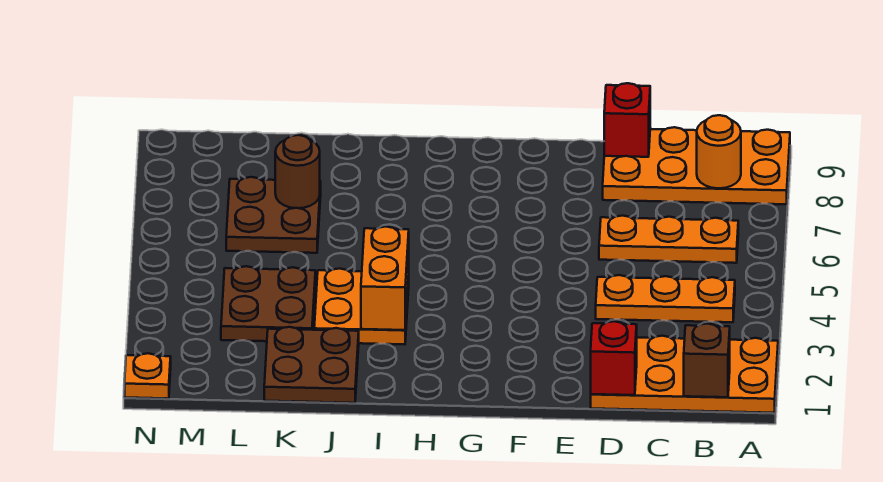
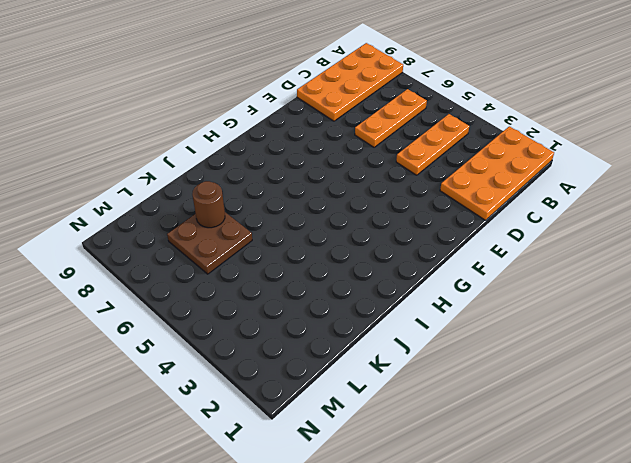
none -> orange plate I3:J4 level 1
none -> brown plate J1:K2 level 1
none -> brown plate K3:L4 level 1

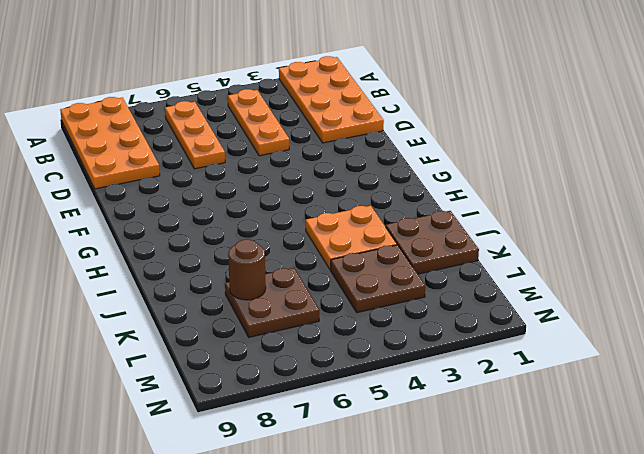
none -> orange plate N1 level 1
none -> brown brick B1 level 2
none -> orange round brick B8 level 2

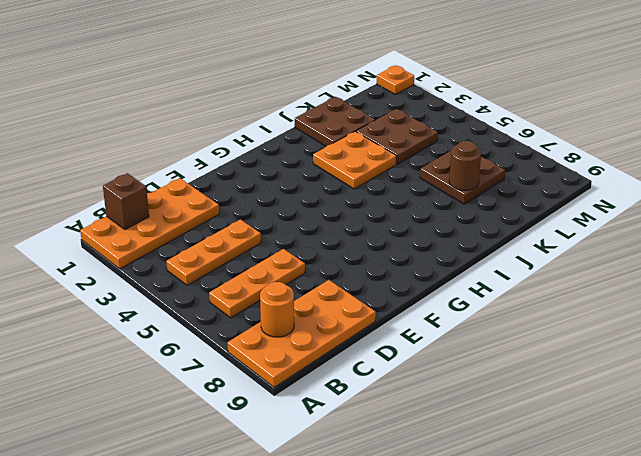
none -> red brick D1 level 2
none -> red brick D9 level 2
none -> orange brick I3:I4 level 2

